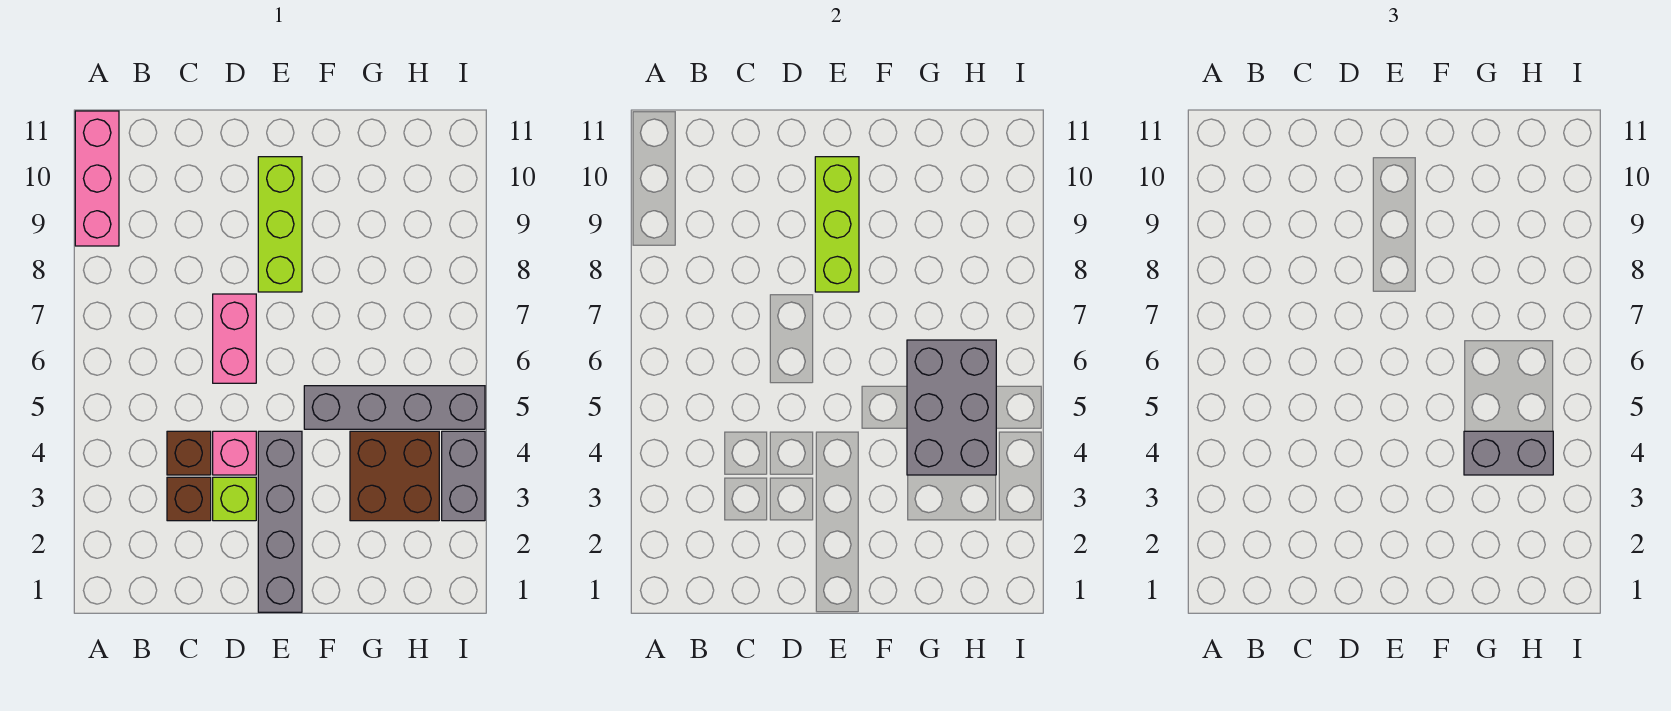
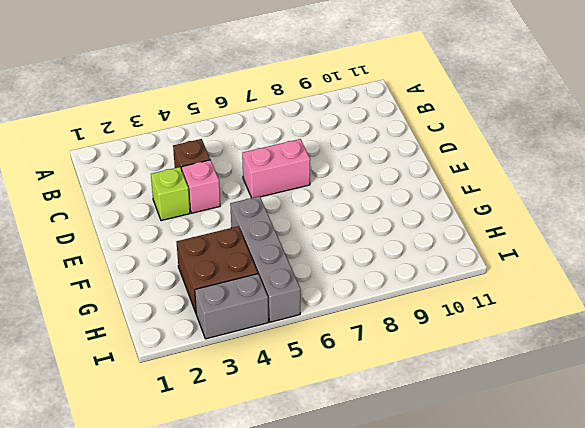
none -> pink brick A9:A11 level 1
none -> brown brick C3 level 1
none -> grey brick E1:E4 level 1

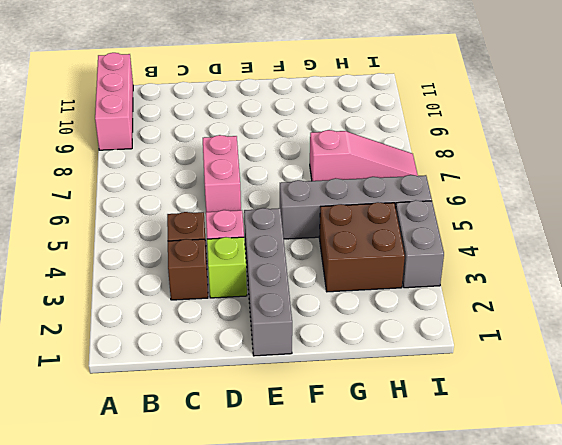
pink slope G7:I7 level 1 top G -> none
none -> lime brick E8:E10 level 1
none -> lime brick E8:E10 level 2
none -> grey brick G4:H6 level 2

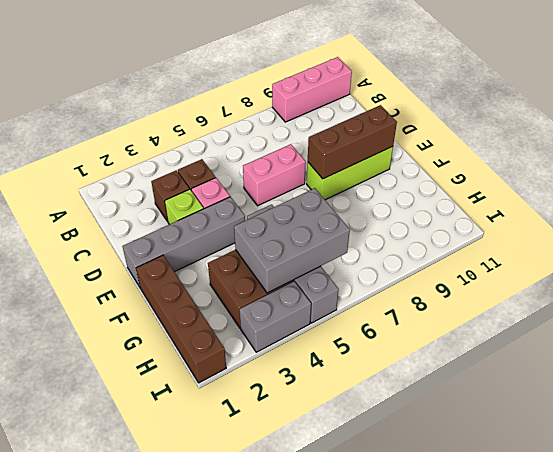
brown brick E8:E10 level 2 -> lime brick E8:E10 level 2
brown brick F1:I1 level 1 -> none
none -> grey brick G4:H4 level 3

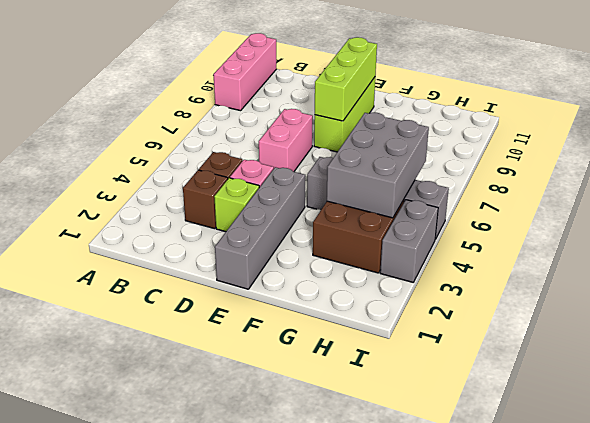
none -> grey brick G4:H4 level 3

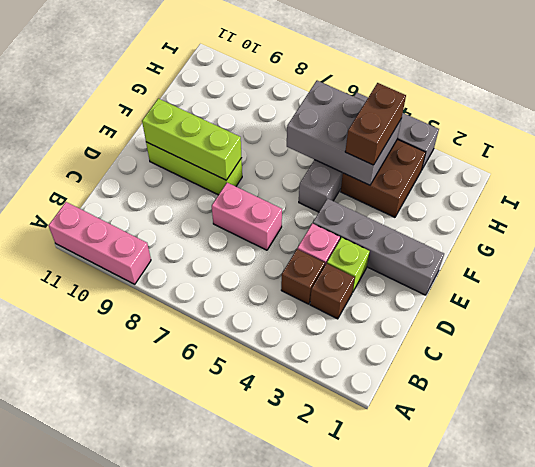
brown brick G4:H4 level 3 -> grey brick G4:H4 level 3

